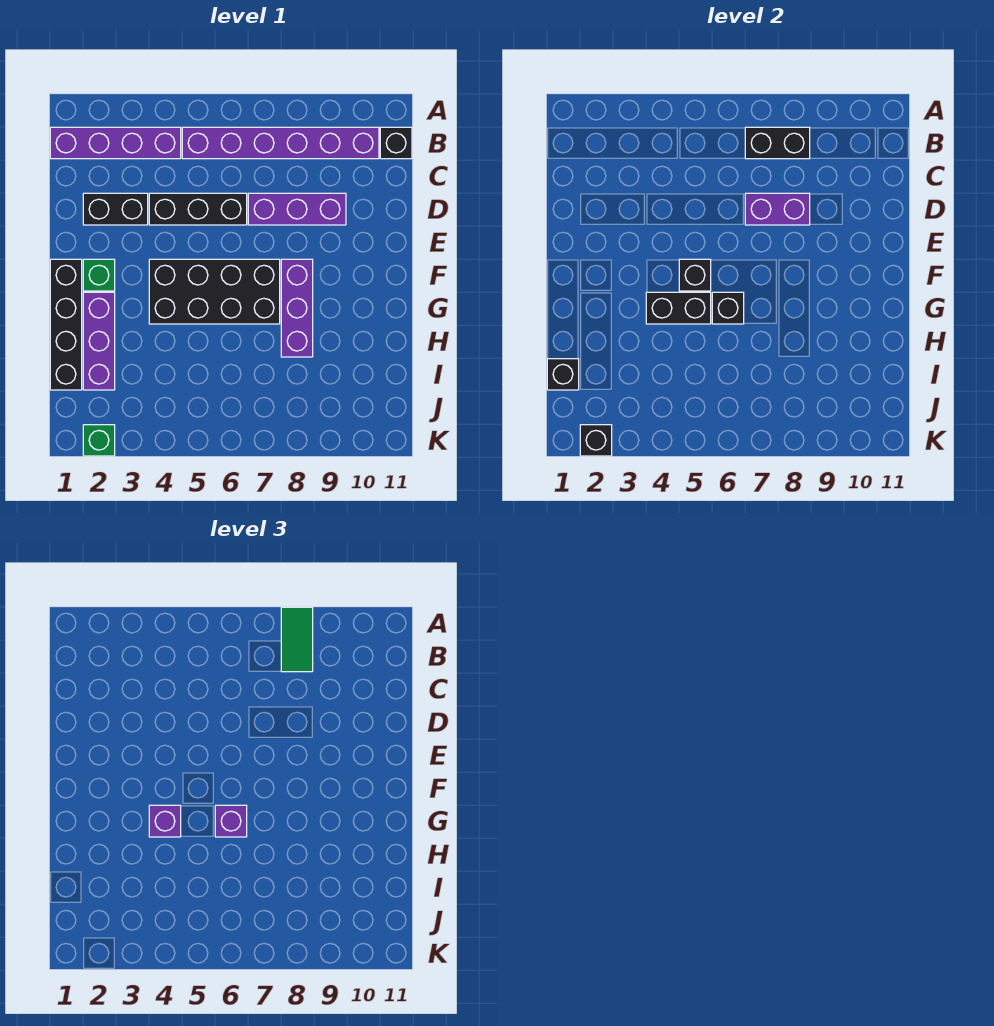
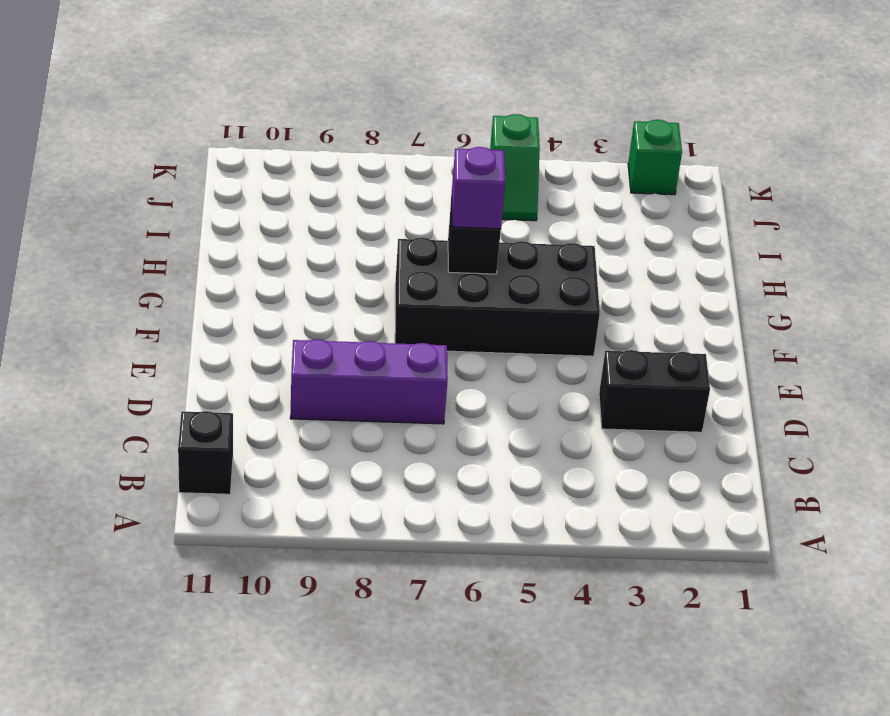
green slope J5:K5 level 1 top K -> none
none -> purple brick B1:B4 level 1
none -> purple brick B5:B10 level 1
none -> black brick D4:D6 level 1

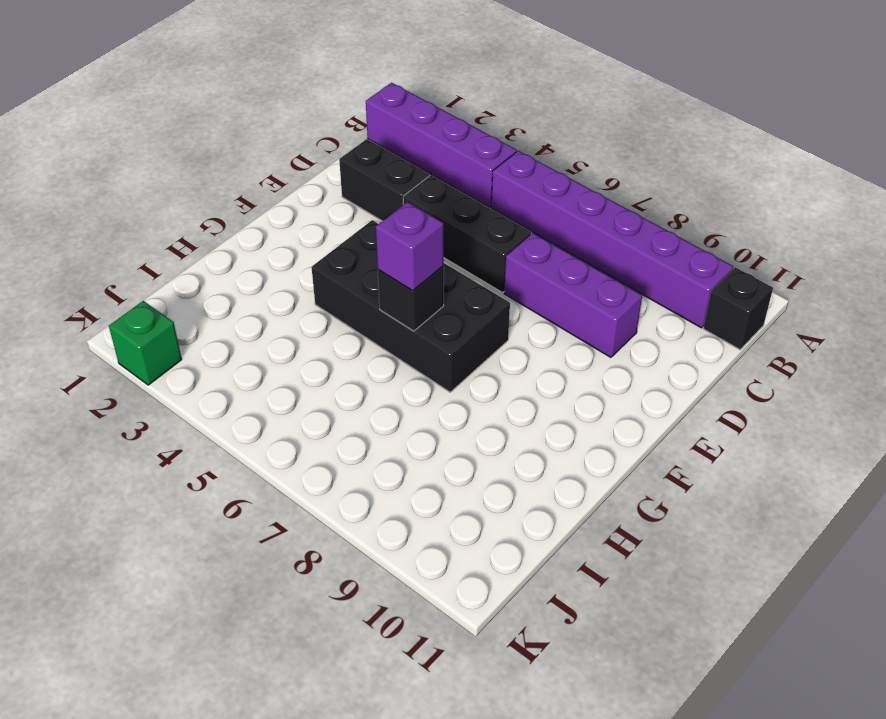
none -> black brick F1:I1 level 1
none -> green brick F2 level 1
none -> purple brick F8:H8 level 1

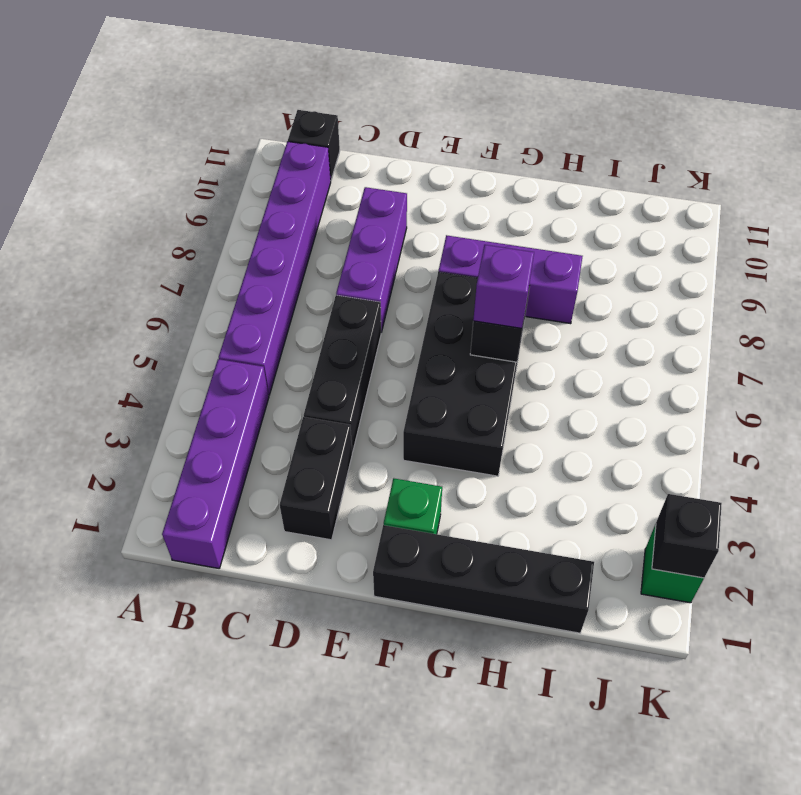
none -> purple brick G2:I2 level 1
none -> black brick B7:B8 level 2
none -> purple brick D7:D8 level 2

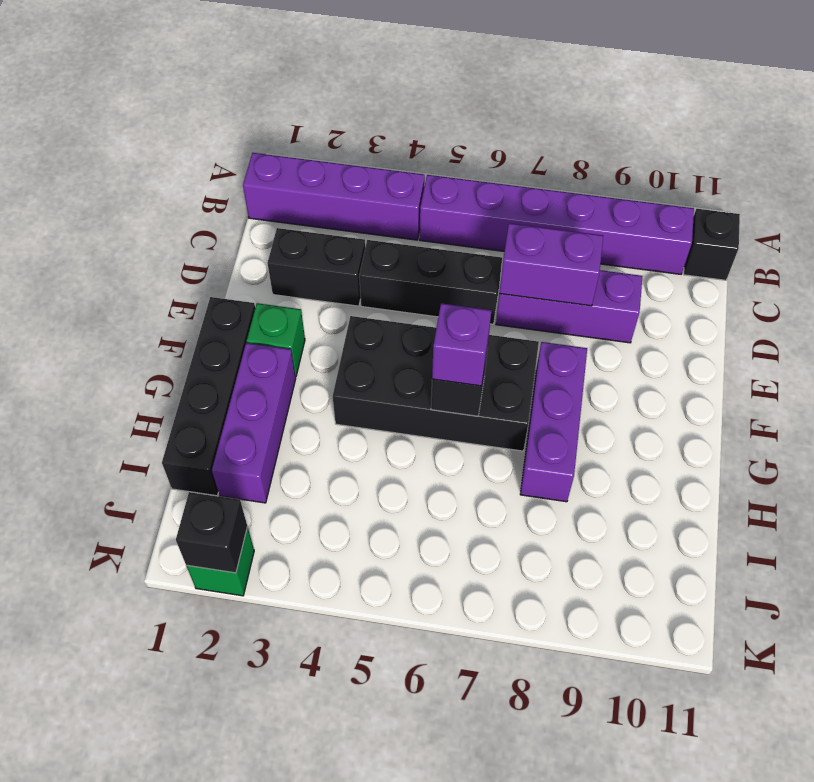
none -> black brick B7:B8 level 2
none -> black brick F5 level 2
none -> black brick G4:G5 level 2

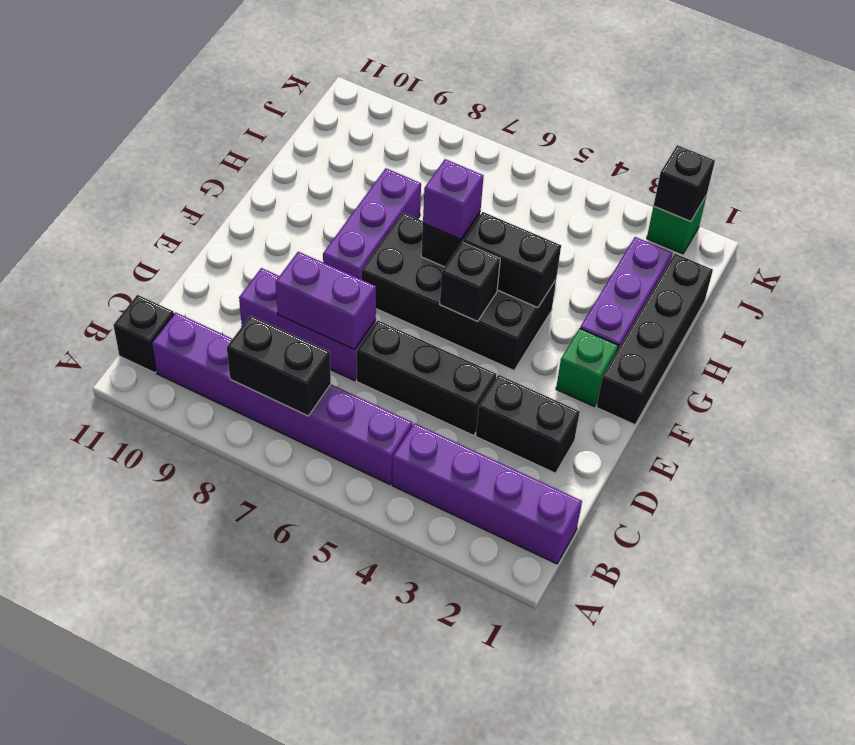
none -> black brick I1 level 2
none -> green tile A8:B8 level 3
none -> purple brick G4 level 3

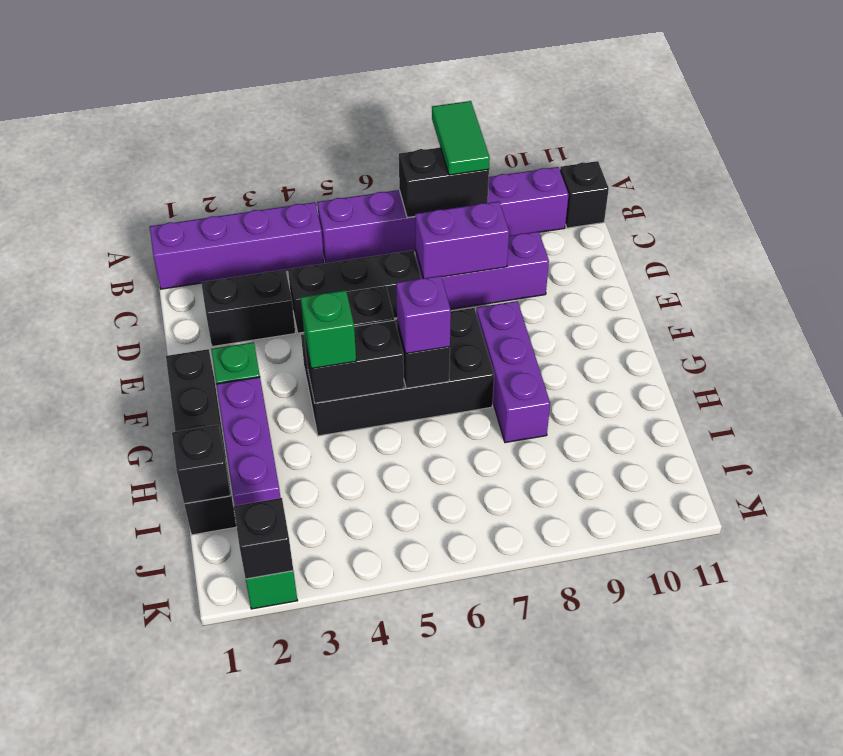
green brick G4 level 3 -> purple brick G4 level 3

